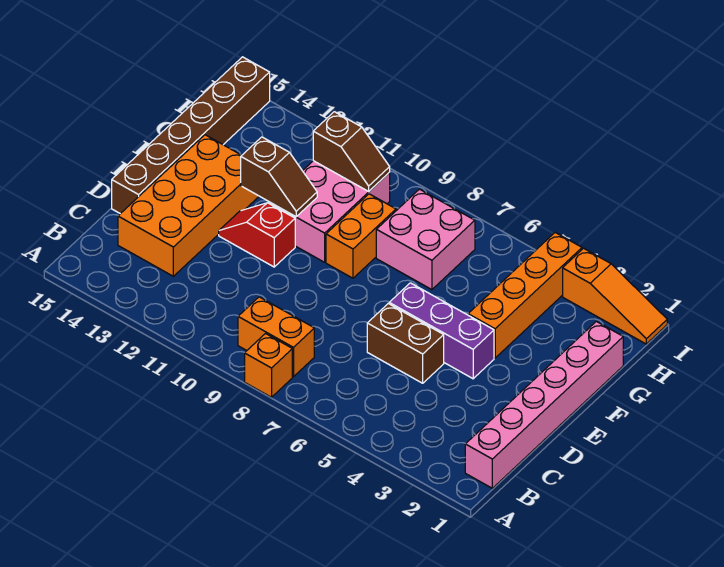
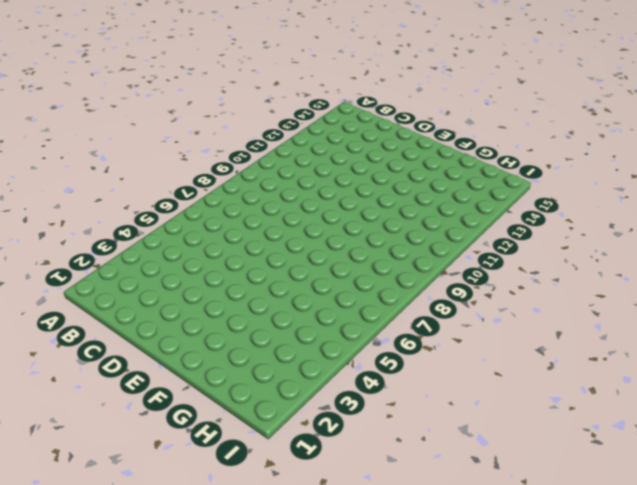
none -> orange brick A8 level 1
none -> pink brick B1:G1 level 1
none -> orange brick B8:B9 level 1

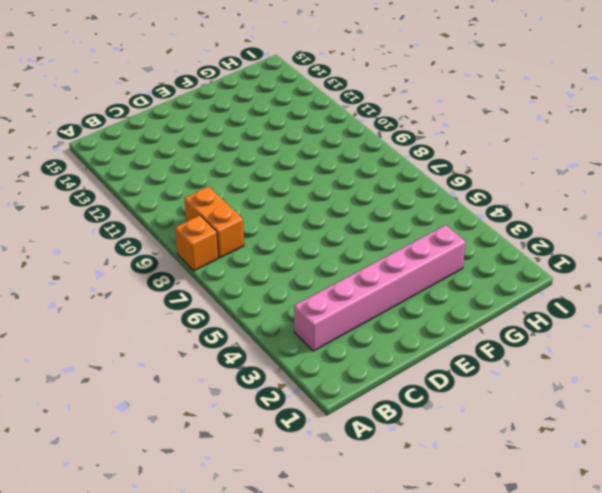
pink brick B3:G3 level 1 -> pink brick B1:G1 level 1
none -> orange brick C13:F14 level 1
none -> brown brick D5:D6 level 1
none -> brown brick D15:I15 level 1

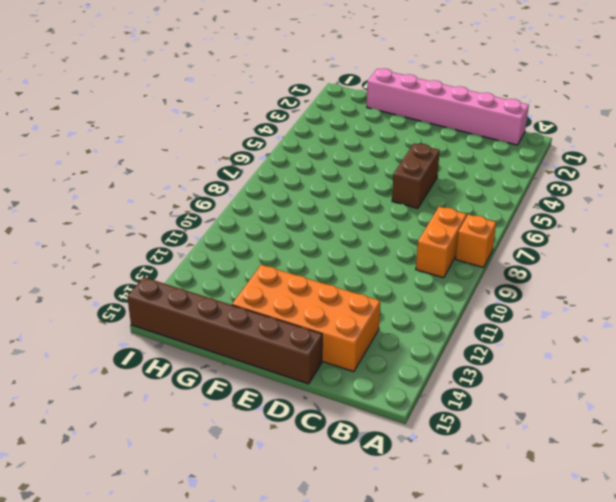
none -> purple brick E4:E6 level 1
none -> red slope E11:E12 level 1 top 11
none -> orange brick F4:I4 level 1

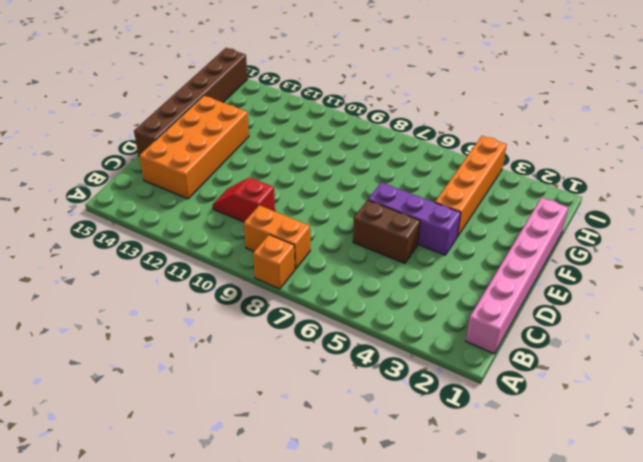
red slope C10:C11 level 1 top 10 -> red slope E11:E12 level 1 top 11
none -> orange brick F9:G9 level 1
none -> pink brick F10:H11 level 1
none -> pink brick G7:H8 level 1

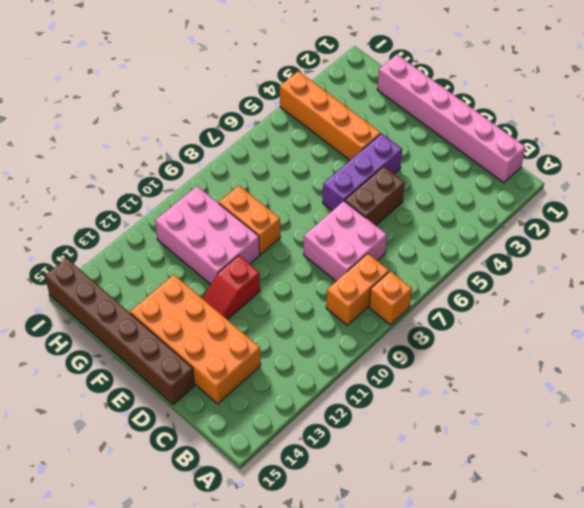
pink brick C7:D8 level 1 -> pink brick G7:H8 level 1
none -> orange slope I1:I3 level 1 top 3
none -> brown slope F11:F12 level 2 top 12
none -> brown slope H10:H11 level 2 top 11

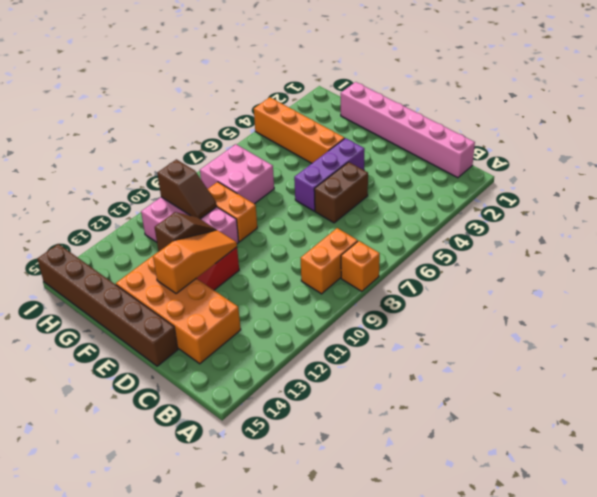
orange slope E11:E13 level 2 top 13 -> orange slope I1:I3 level 1 top 3
brown slope G10:H10 level 2 top H -> brown slope H10:H11 level 2 top 11

